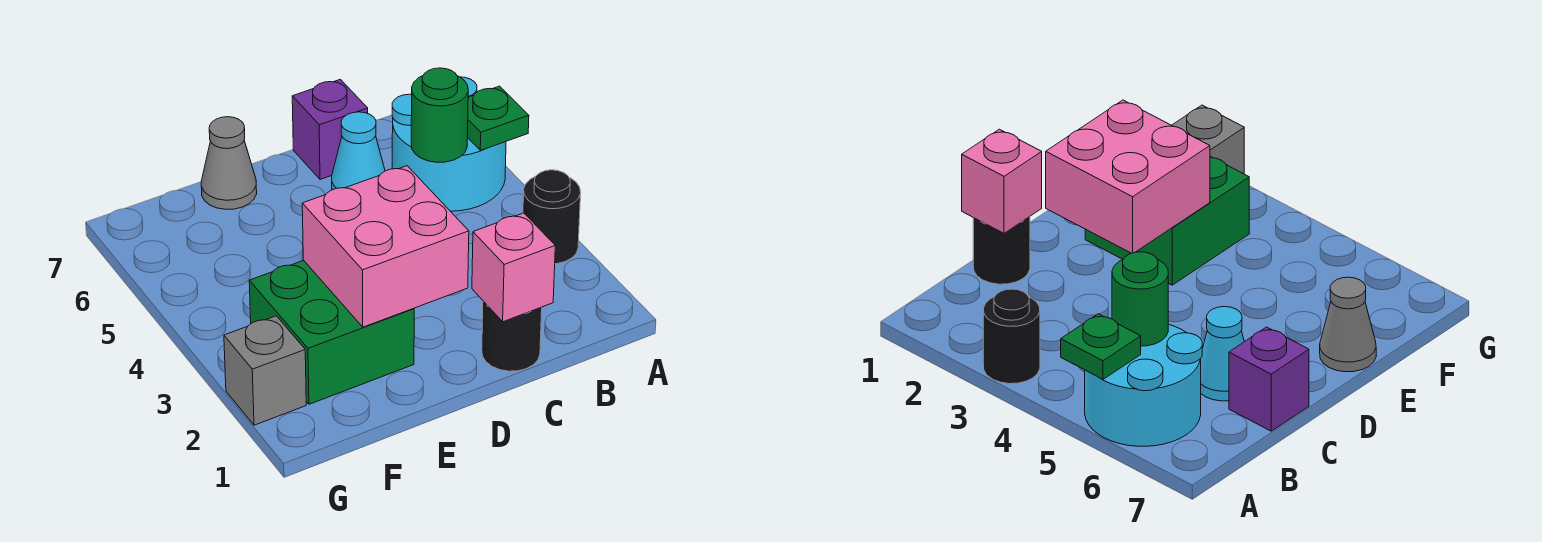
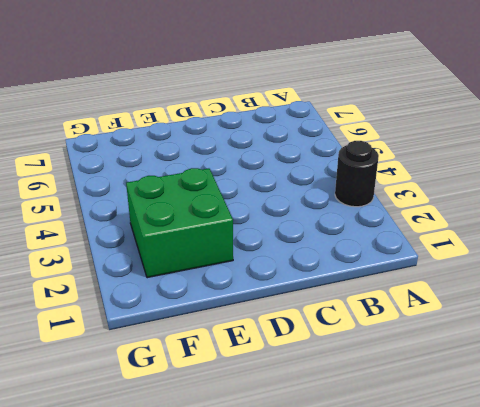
none -> cyan round brick A5:B6 level 1
none -> black round brick C1 level 1
none -> cyan cone C6 level 1

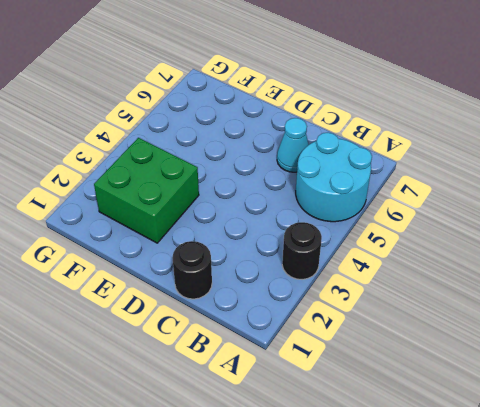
none -> purple brick C7 level 1
none -> grey cone E7 level 1
none -> grey brick G2 level 1

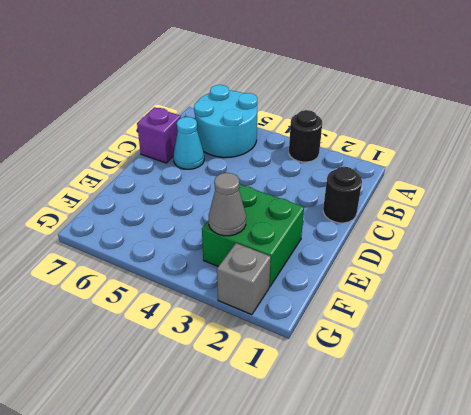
grey cone F3 level 2 -> grey cone E7 level 1
none -> green plate A5 level 2
none -> green round brick B5 level 2
none -> pink brick C1 level 2

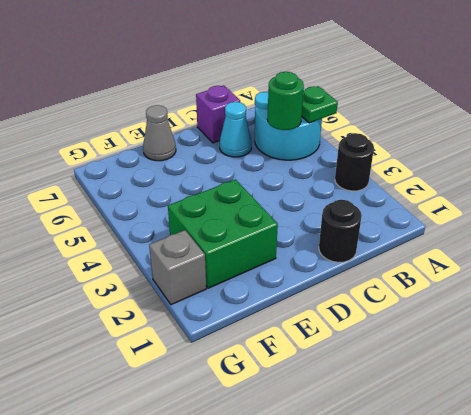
none -> pink brick C1 level 2
none -> pink brick D2:E3 level 2

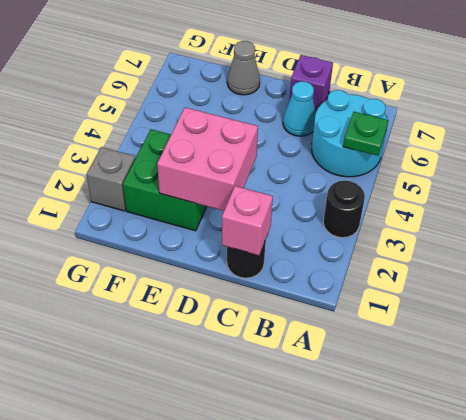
none -> green round brick B5 level 2

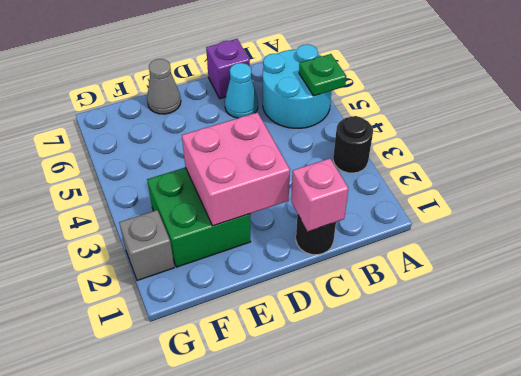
none -> green round brick B5 level 2

